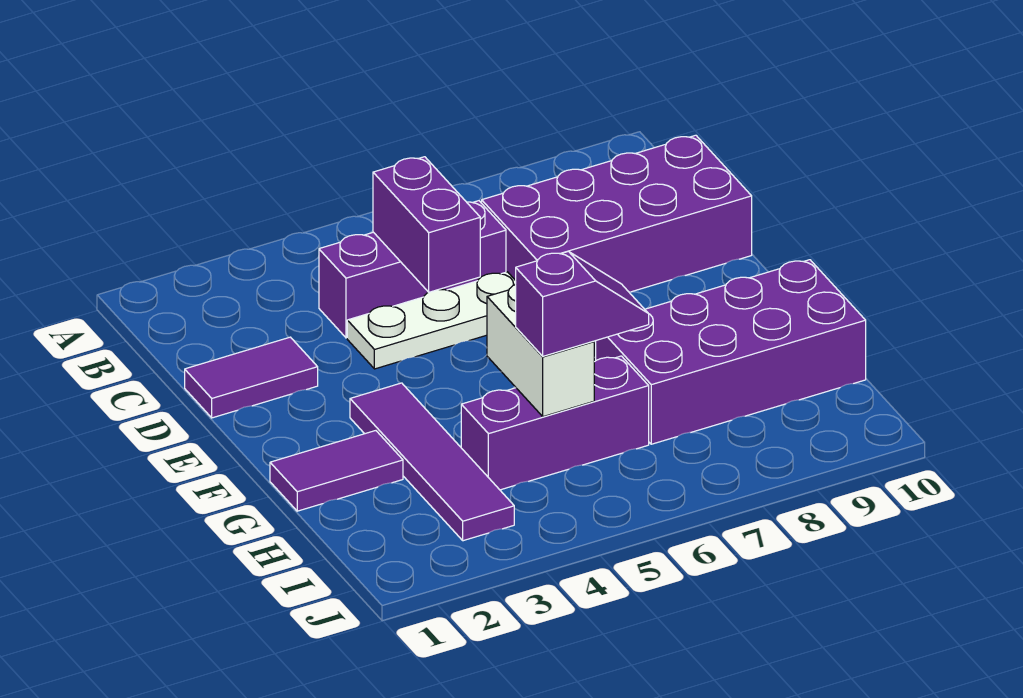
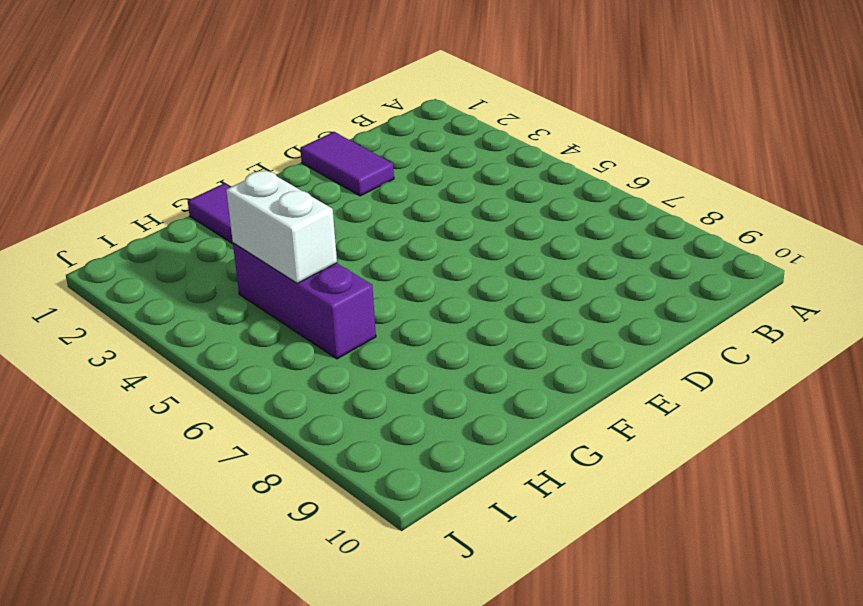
white brick H4:H5 level 2 -> white brick G5:H5 level 2
none -> purple brick C4:C6 level 1
none -> purple brick C7:D10 level 1

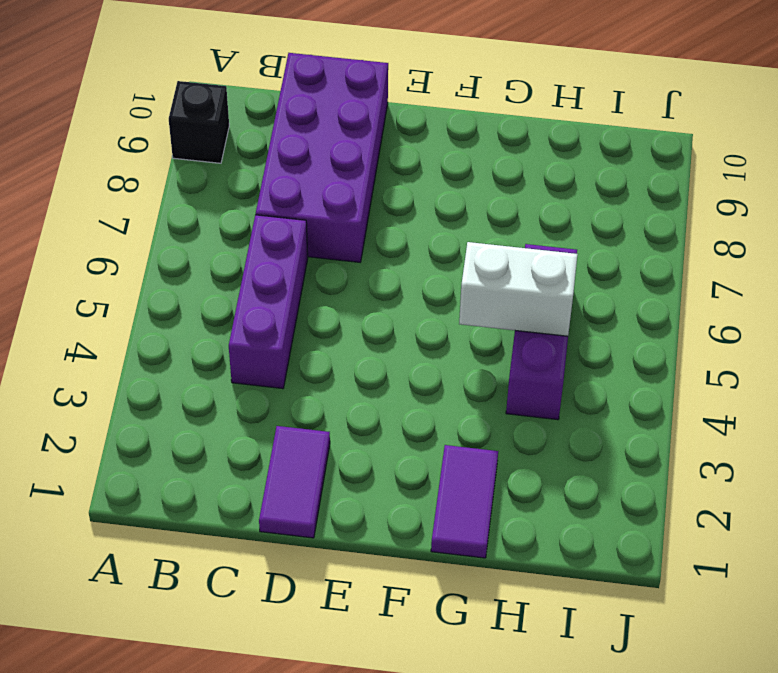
black brick A9 level 1 -> none
none -> white plate D4:D6 level 1
none -> purple tile F3:I3 level 1

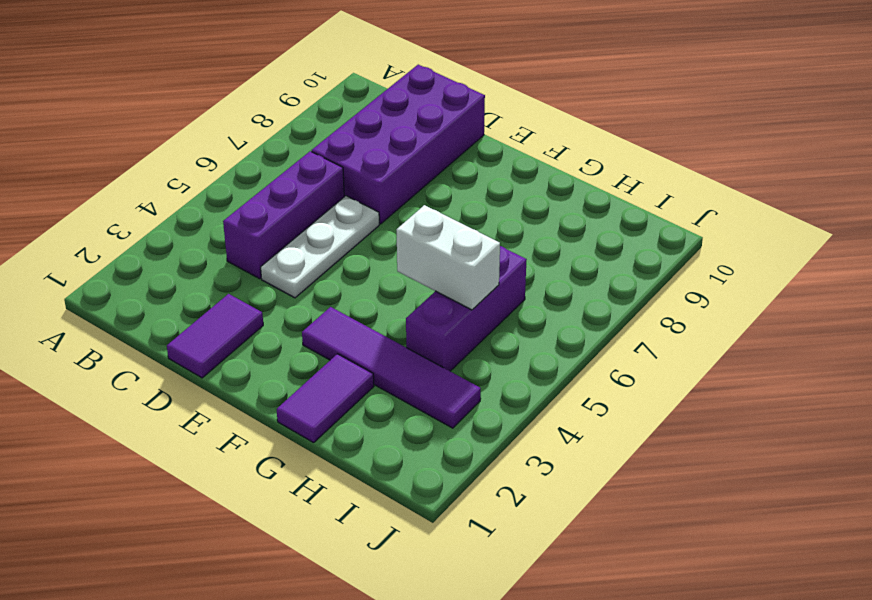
none -> purple brick G7:H10 level 1
none -> purple brick C5:D5 level 2

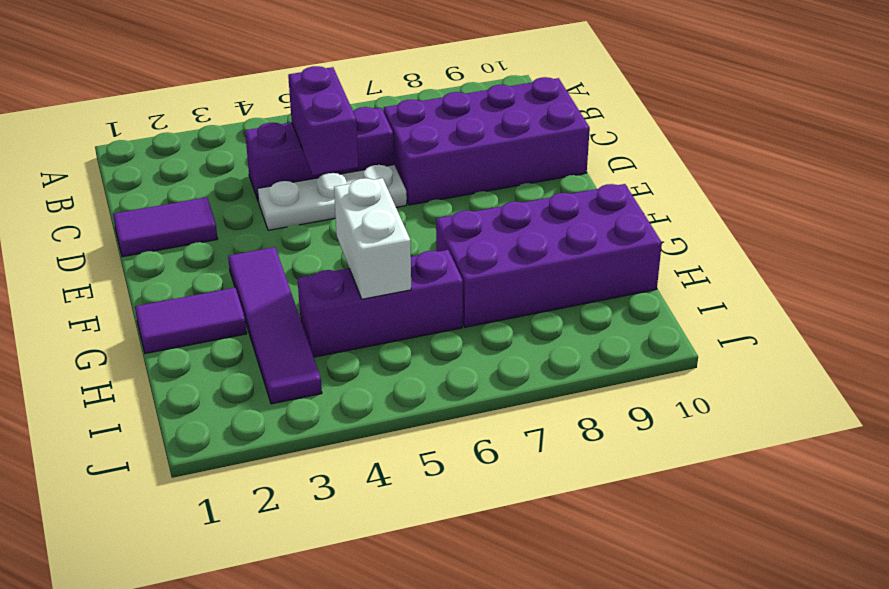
none -> purple slope H5:H6 level 3 top 5

